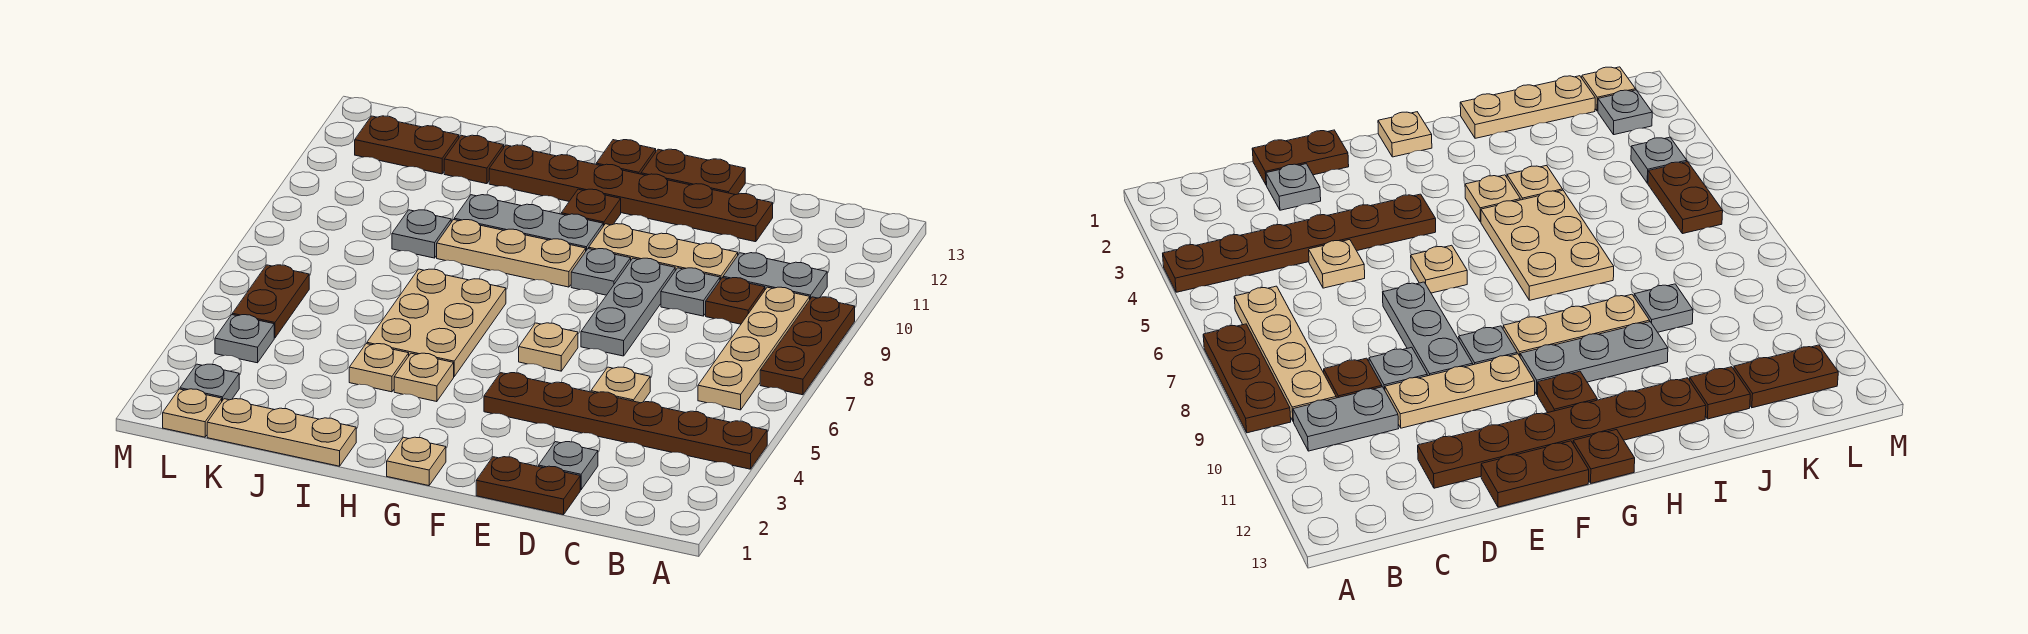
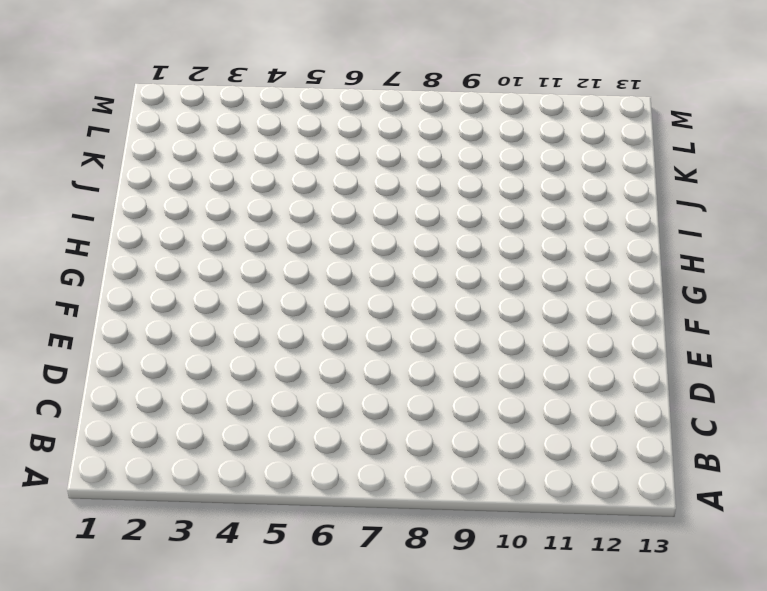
none -> brown plate A4:F4 level 1
none -> brown plate A7:A9 level 1
none -> tan plate B6:B9 level 1
none -> grey plate B10:C10 level 1

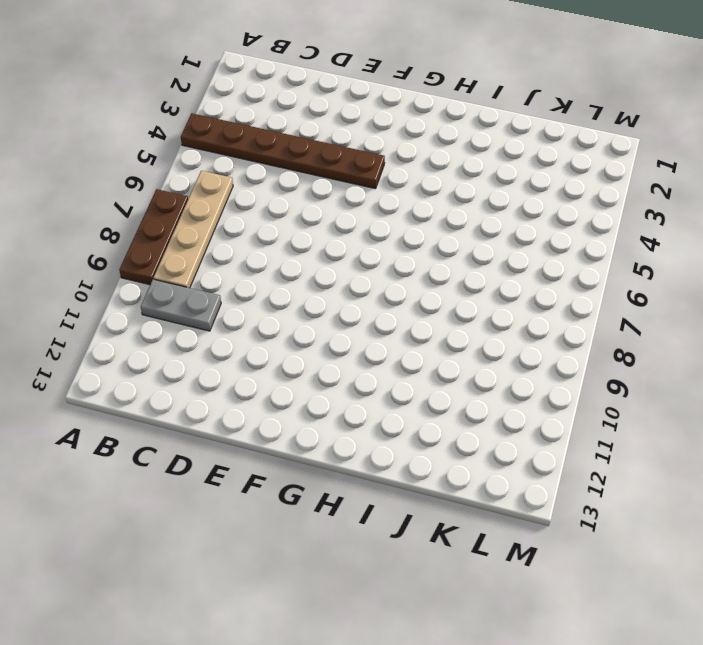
none -> brown plate C9 level 1
none -> brown plate D1:E1 level 1
none -> grey plate D2 level 1
none -> tan plate D5 level 1

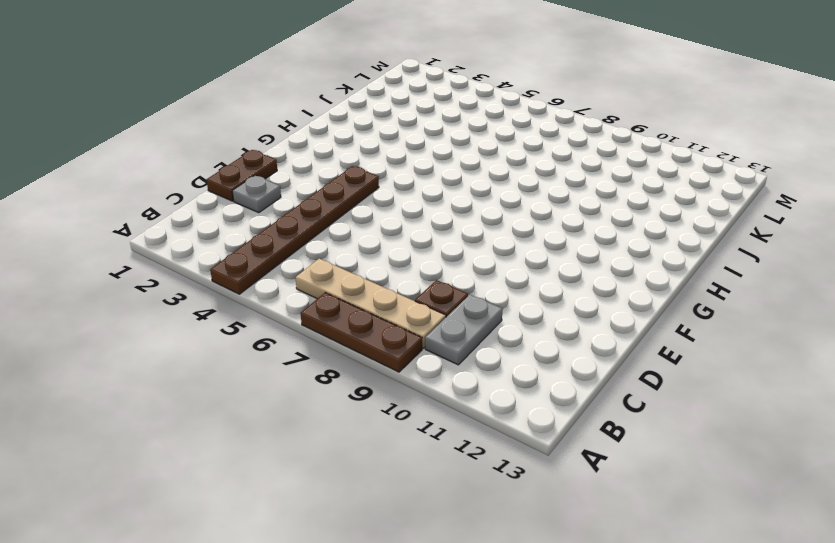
none -> tan plate D5 level 1
none -> grey plate D9 level 1
none -> tan plate D10:F10 level 1
none -> brown plate D12:I12 level 1

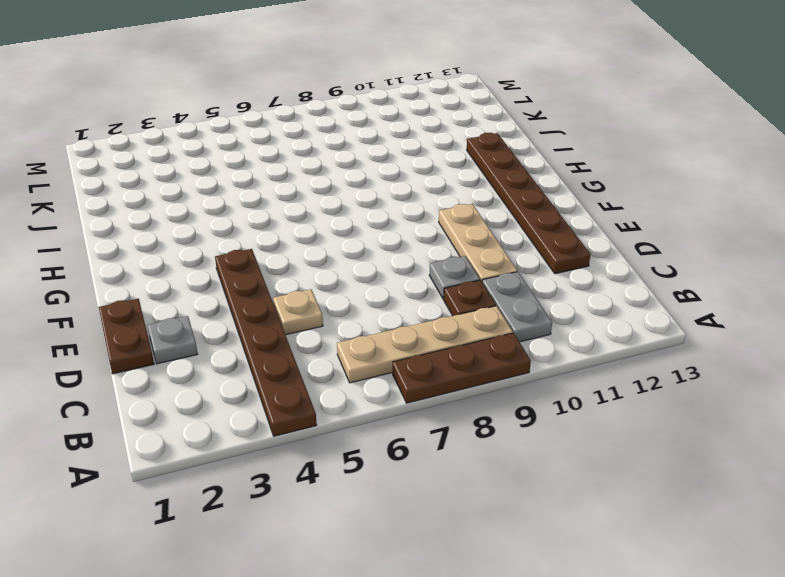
none -> grey plate E7:E9 level 1
none -> brown plate E13:F13 level 1
none -> tan plate F6 level 1
none -> grey plate F9 level 1

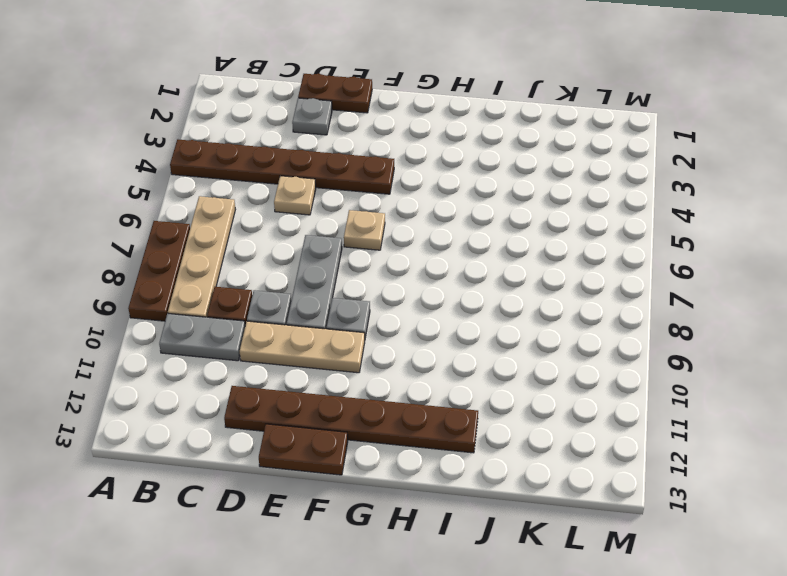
none -> tan plate G1 level 1
none -> tan plate G9:I9 level 1
none -> grey plate G10:I10 level 1
none -> brown plate G11 level 1

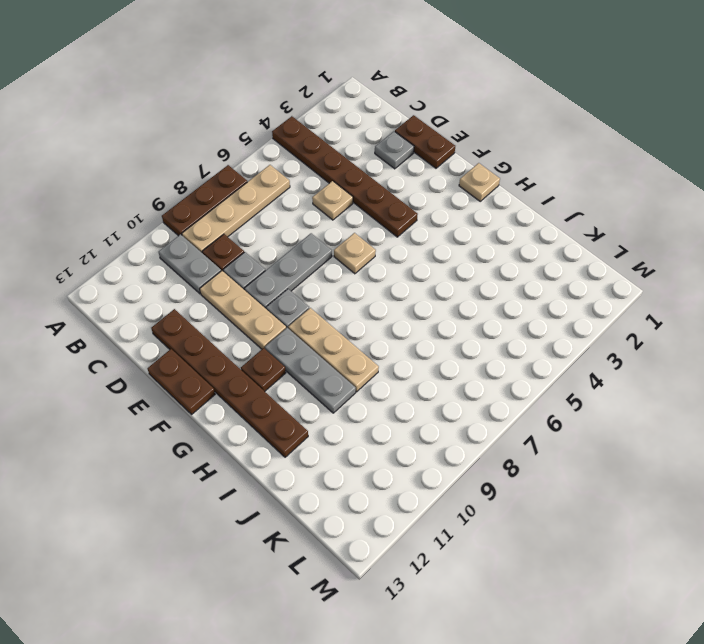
none -> brown plate G13 level 1
none -> tan plate H4 level 1
none -> tan plate H5:I7 level 1
none -> tan plate I1:K1 level 1

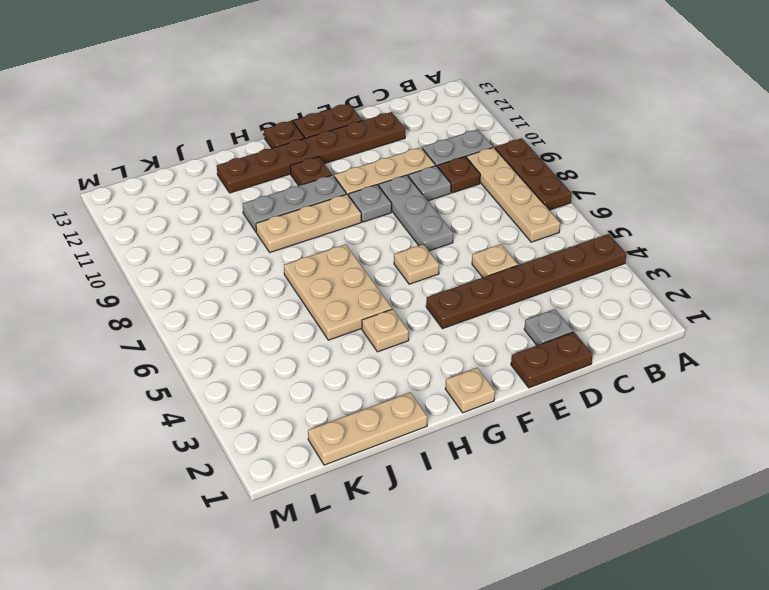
none -> tan plate I4 level 1
none -> grey plate J9 level 1
none -> brown plate J12 level 1
none -> brown plate K12:L12 level 1

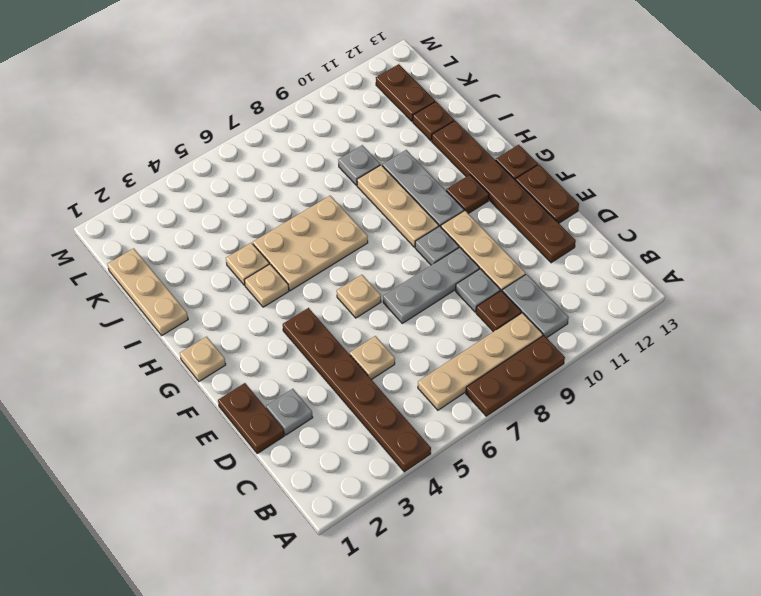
none -> tan plate L1 level 1
none -> grey plate L2 level 1
none -> grey plate L4 level 1
none -> brown plate L5:L6 level 1

